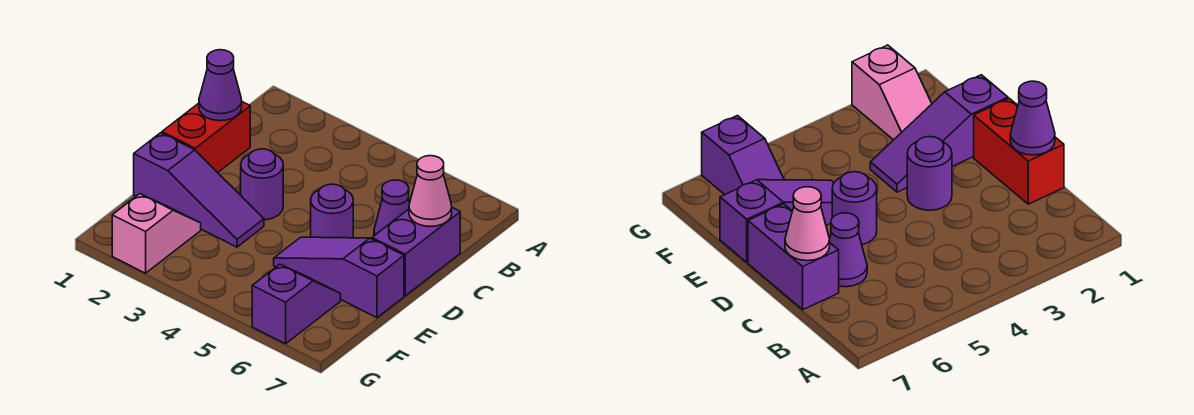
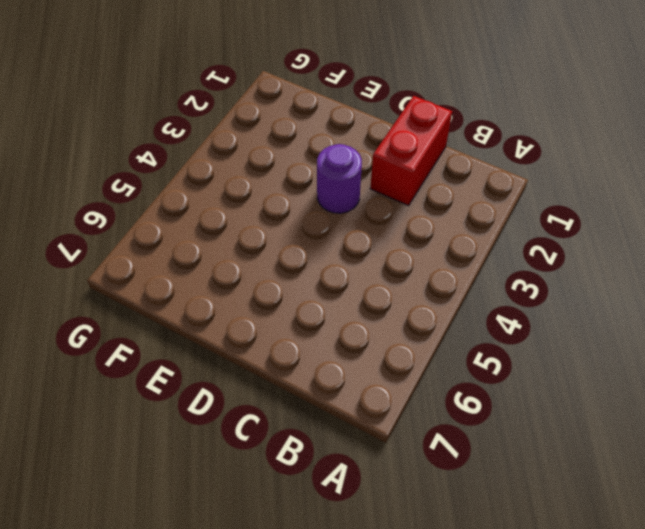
red brick C1:C2 level 1 -> red brick C1:D1 level 1
none -> purple cone C6 level 1
none -> purple brick C7:D7 level 1

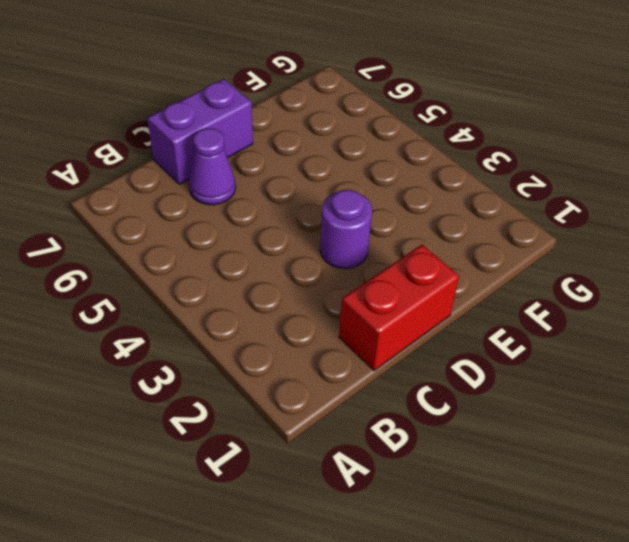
none -> purple round brick D5 level 1
none -> purple slope E1:E3 level 1 top 1

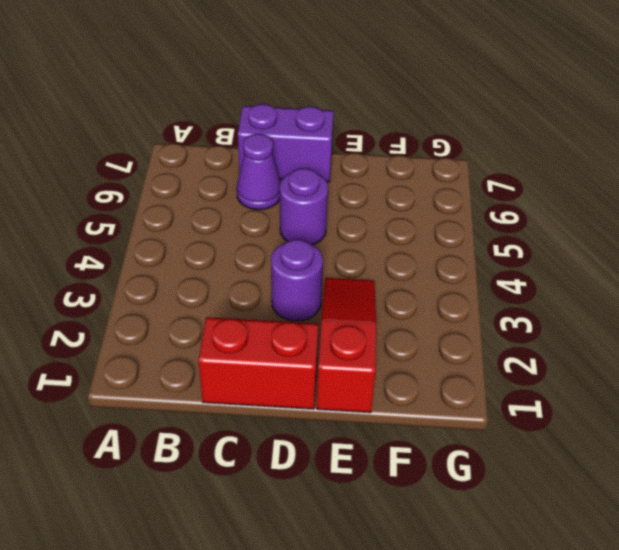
red slope E1:E3 level 1 top 1 -> purple slope E1:E3 level 1 top 1
none -> purple slope E5:E7 level 1 top 7
none -> pink slope F2:G2 level 1 top G

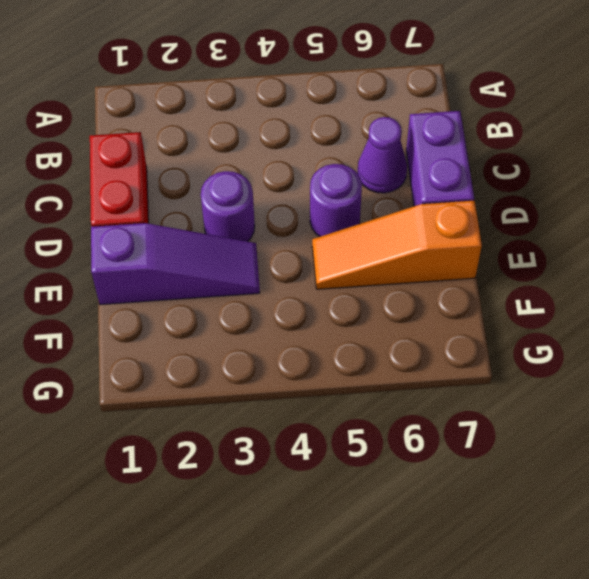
orange slope E5:E7 level 1 top 7 -> purple slope E5:E7 level 1 top 7
none -> pink slope F2:G2 level 1 top G
none -> purple slope F6:G6 level 1 top G

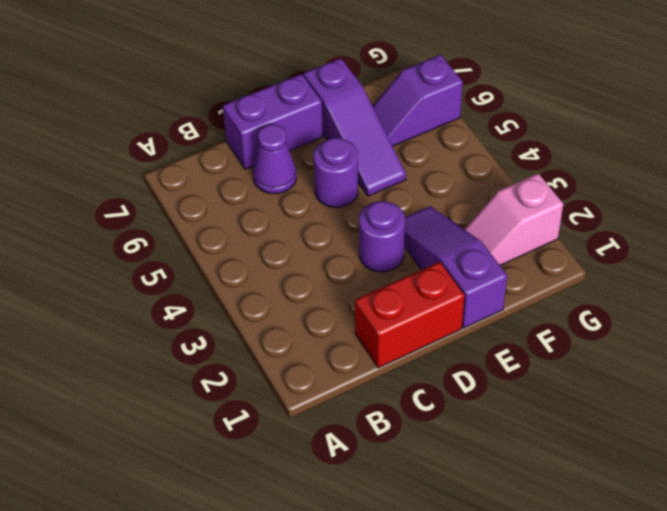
none -> purple cone C1 level 2
none -> pink cone C7 level 2

